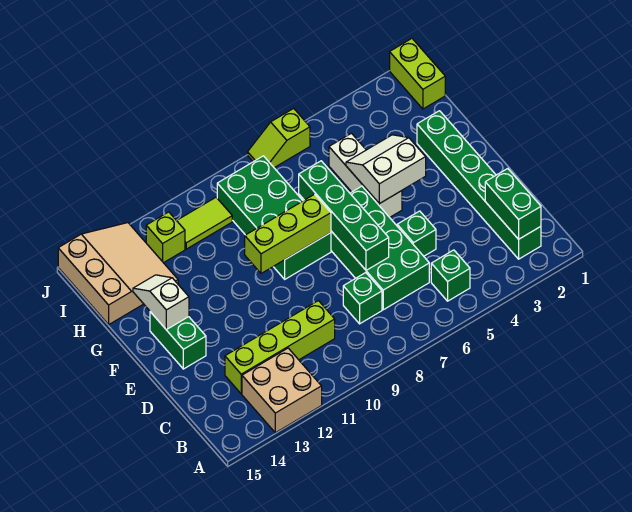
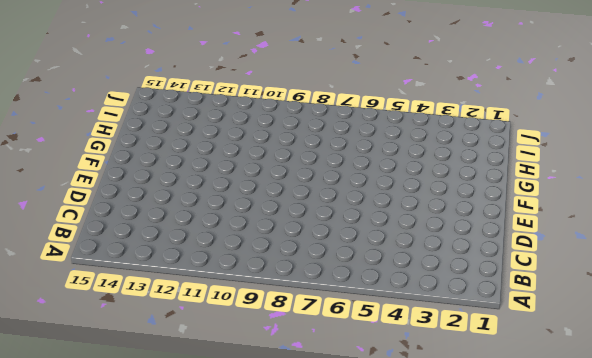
none -> tan brick A12:B13 level 1
none -> green brick B2:G2 level 1
none -> green brick B5 level 1

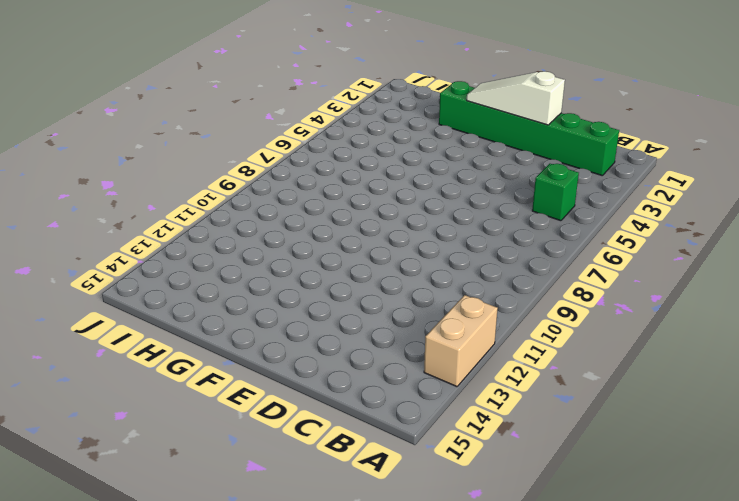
tan brick A12:A13 level 1 -> tan brick A12:B13 level 1
white slope D2:F2 level 2 top D -> none
none -> green brick C6:F7 level 1
none -> green brick C8 level 1
none -> lime brick C10:C13 level 1

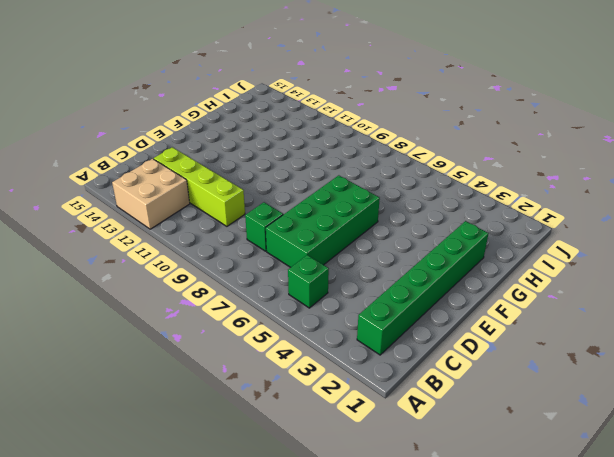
none -> green brick D5 level 1
none -> green brick E14:F14 level 1
none -> white brick F5:H5 level 1

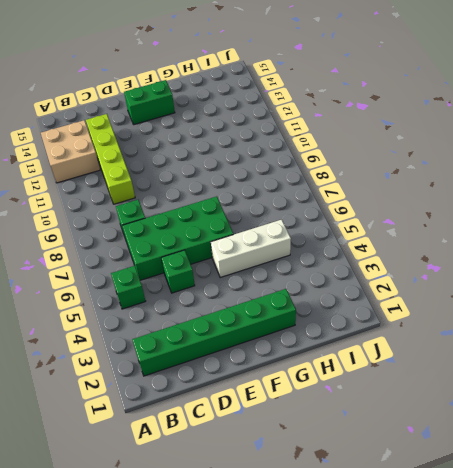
none -> green brick F8:I9 level 1
none -> tan slope H13:J15 level 1 top 15
none -> lime brick I1:J1 level 1

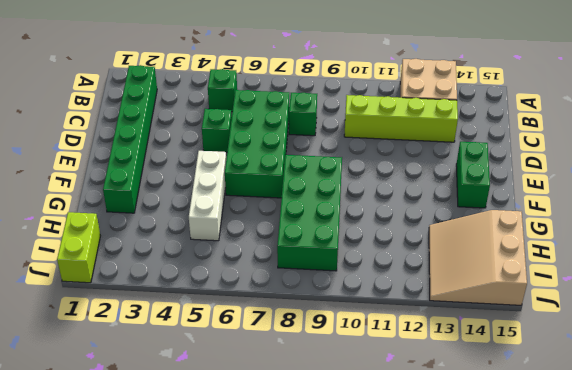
none -> lime tile I10:I11 level 1
none -> lime brick I12 level 1
none -> lime slope J6:J7 level 1 top 6

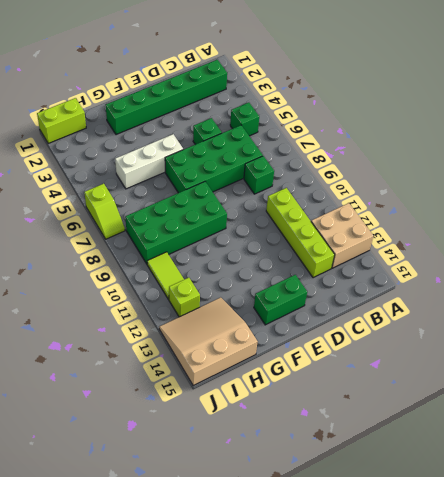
none -> green brick B2:C2 level 2
none -> green brick D7:G7 level 2
none -> white slope F4:G5 level 2 top F

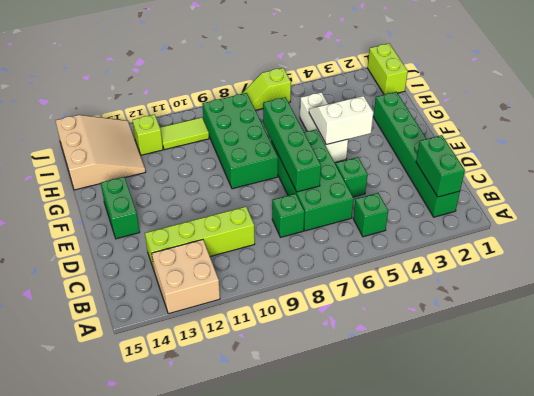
none -> lime brick F8:F10 level 2
none -> white slope F14:G14 level 2 top F

